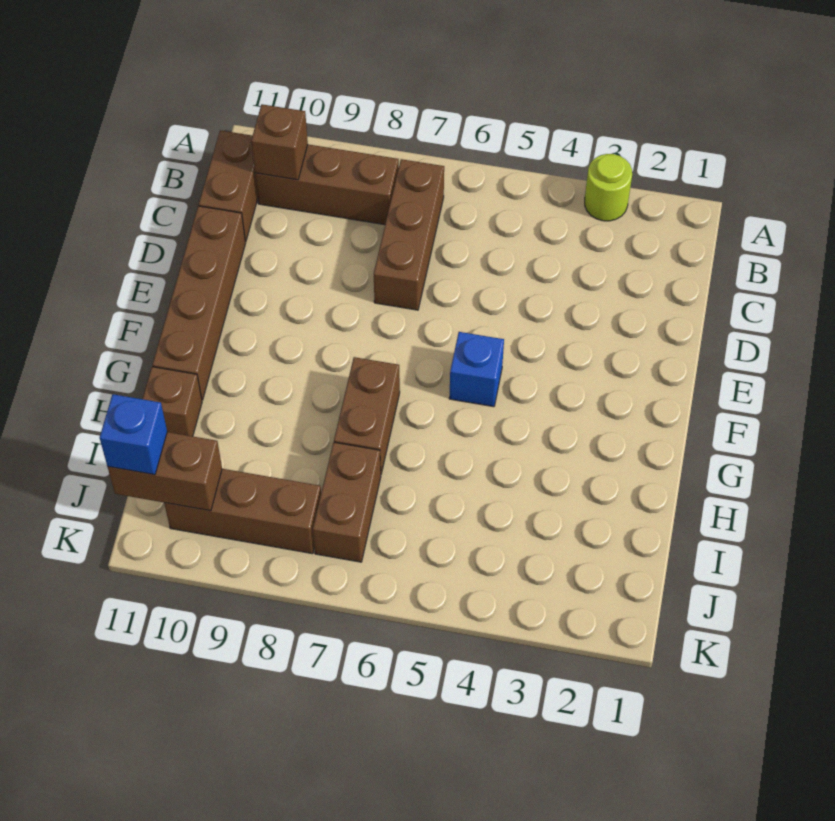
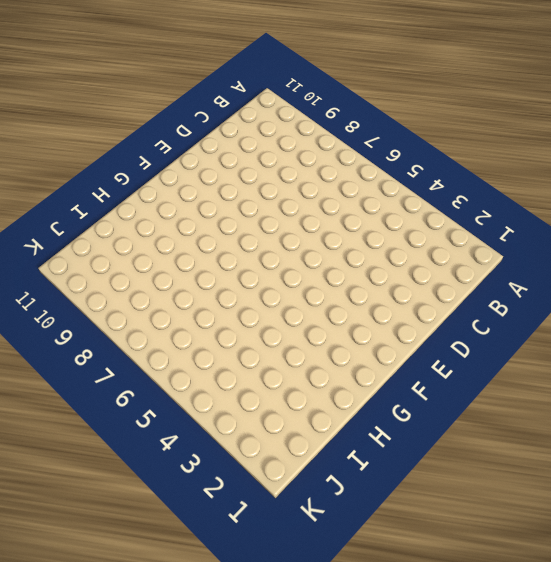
none -> lime round brick A3 level 1
none -> brown brick B7:D7 level 1
none -> brown brick B8:B10 level 1

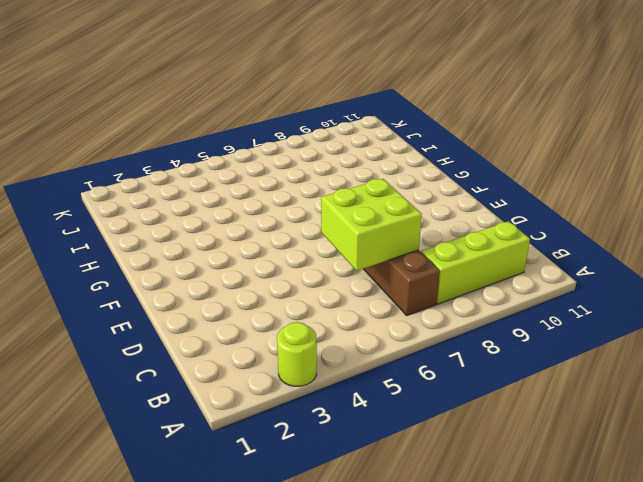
lime brick B8:B10 level 1 -> brown brick B8:B10 level 1
lime brick C6:D7 level 2 -> none
none -> brown brick B11:C11 level 1
none -> brown brick D11:G11 level 1
none -> blue brick F5 level 1

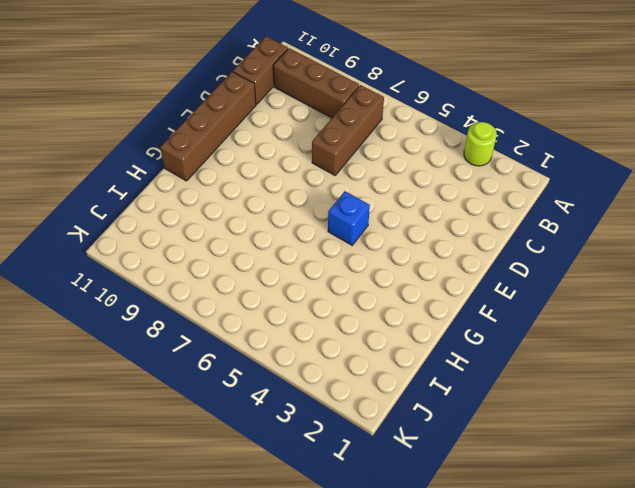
none -> brown brick G7:H7 level 1
none -> brown brick H11 level 1
none -> brown brick I7:J7 level 1

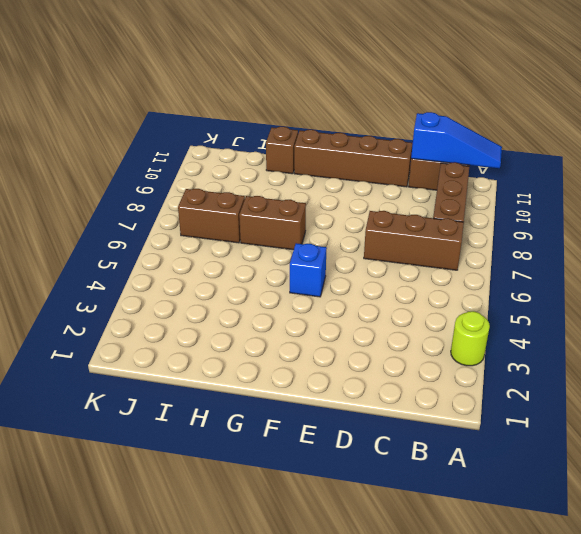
blue slope A11:C11 level 2 top C -> none
none -> brown brick J8:J10 level 1
none -> brown brick B10 level 2
none -> brown brick J10:J11 level 2

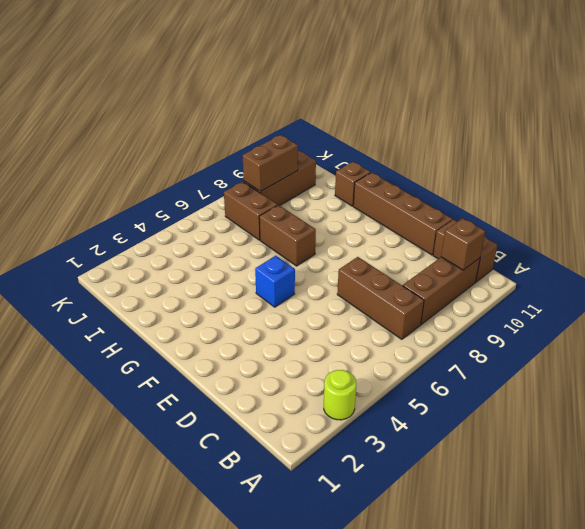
brown brick J8:J9 level 2 -> brown brick J10:J11 level 2
none -> blue brick J11 level 3

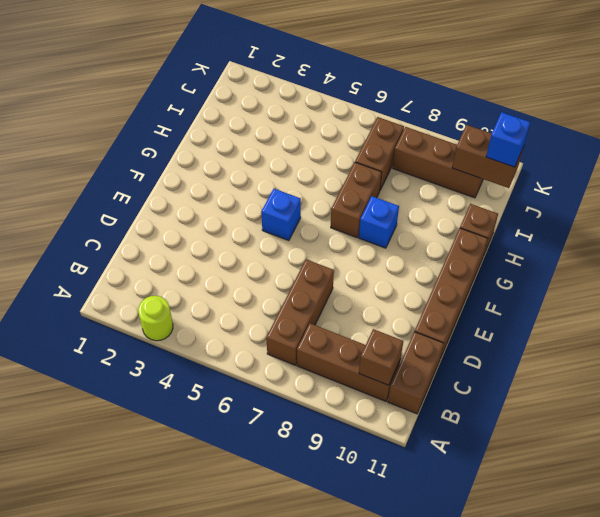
blue brick G8 level 1 -> none

